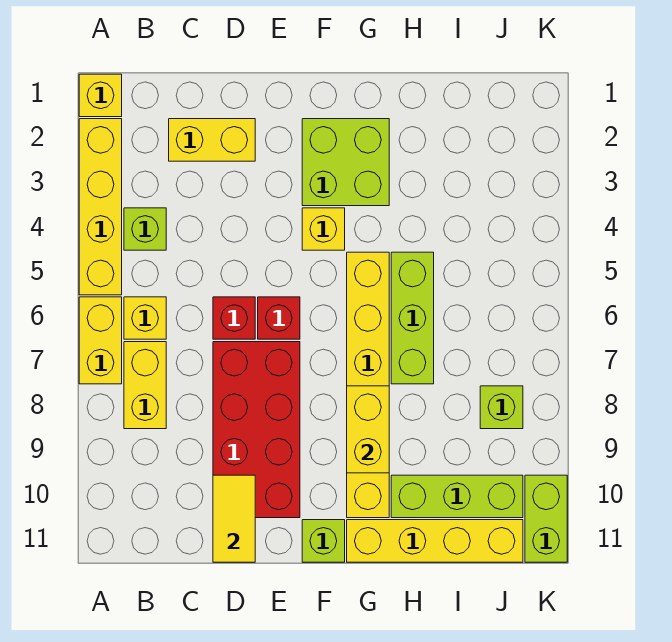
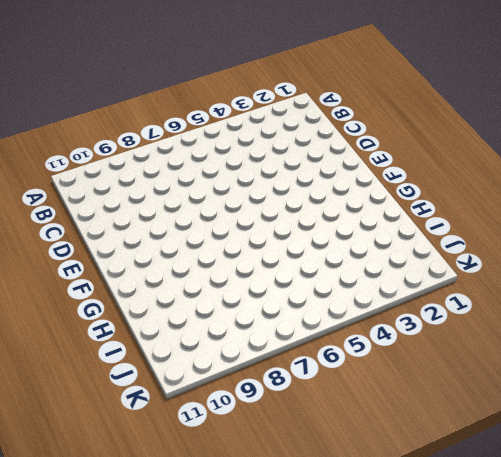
none -> yellow brick A1 level 1
none -> yellow brick A2:A5 level 1
none -> yellow brick A6:A7 level 1

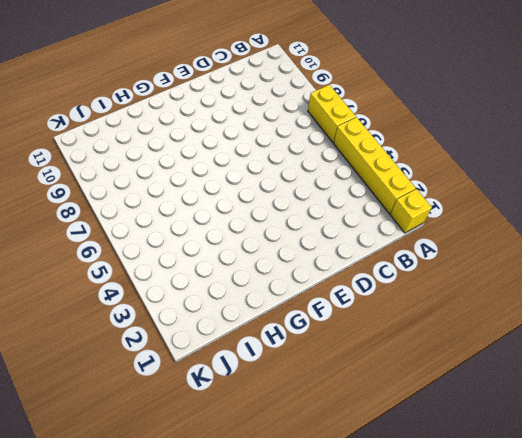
none -> lime brick B4 level 1
none -> yellow brick B6 level 1
none -> yellow brick B7:B8 level 1

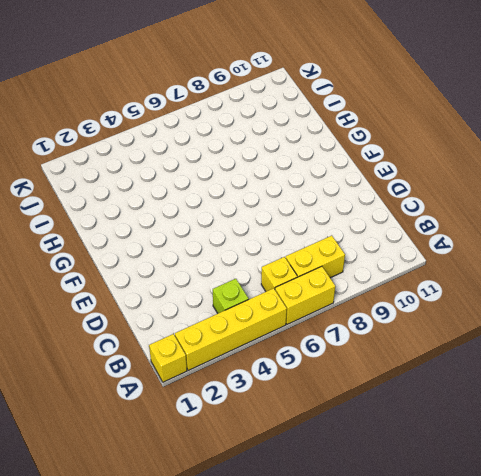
none -> yellow brick C2:D2 level 1
none -> red brick D6 level 1
none -> red brick D7:E10 level 1

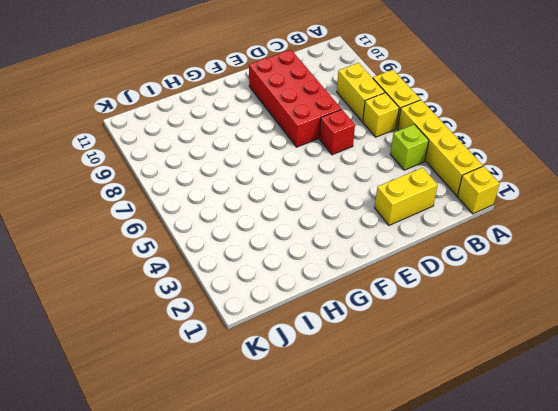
none -> red brick E6 level 1
none -> lime brick F2:G3 level 1
none -> yellow brick F4 level 1

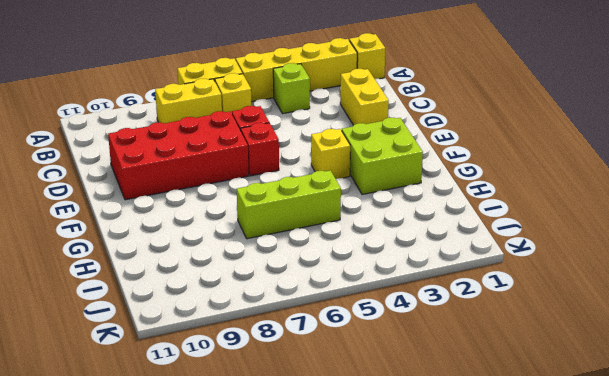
none -> lime brick F11 level 1
none -> yellow brick G5:G10 level 1
none -> yellow brick G11:J11 level 1

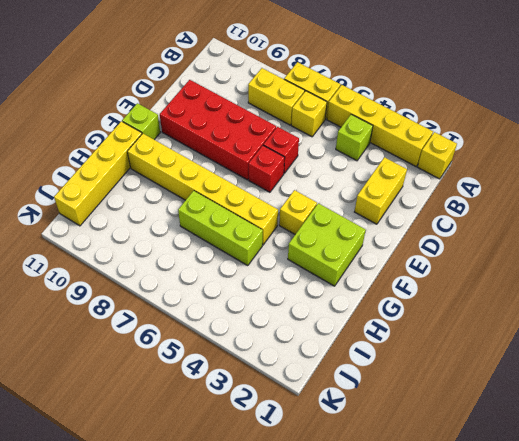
none -> lime brick H10:J10 level 1
none -> lime brick J8 level 1
none -> lime brick K10:K11 level 1

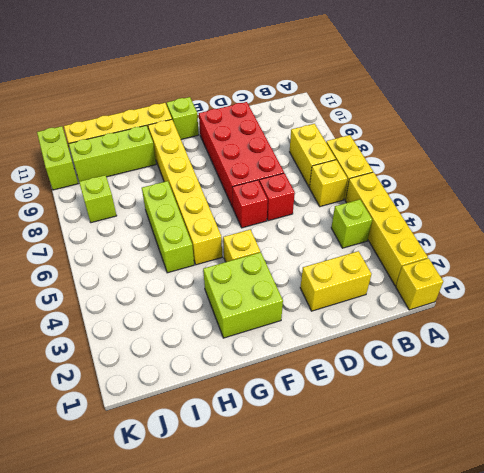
none -> yellow tile D10:D11 level 2
none -> yellow brick G8:G9 level 2

